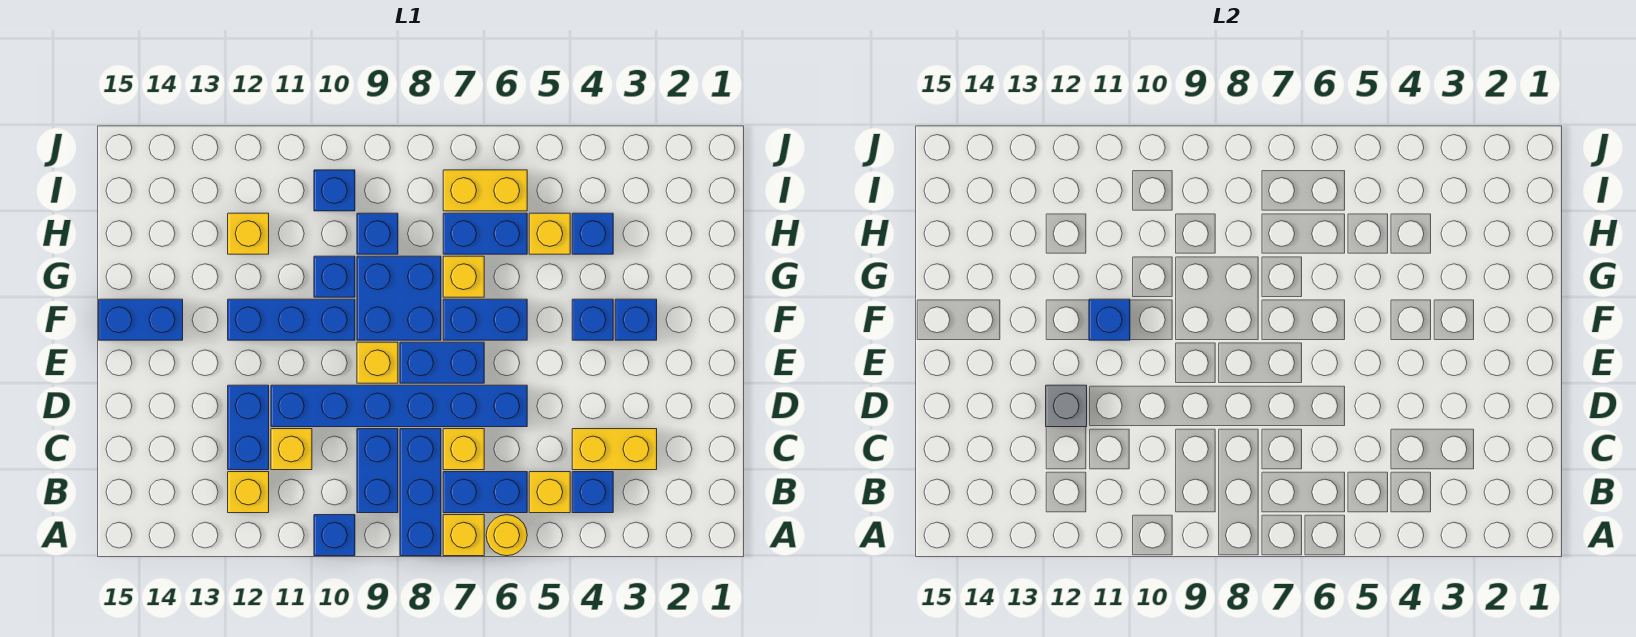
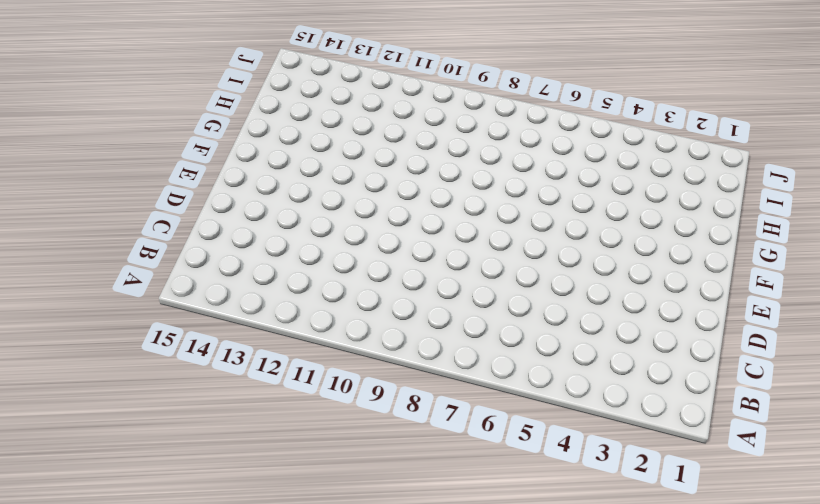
none -> yellow round brick A6 level 1
none -> yellow brick A7 level 1
none -> blue brick A8:C8 level 1
none -> blue brick A10 level 1

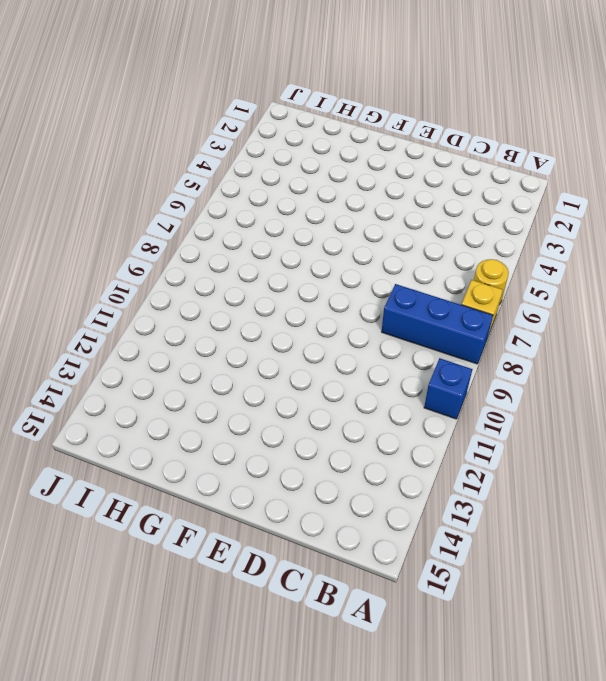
none -> blue brick B4 level 1
none -> yellow brick B5 level 1
none -> blue brick B6:B7 level 1
none -> blue brick B9:C9 level 1

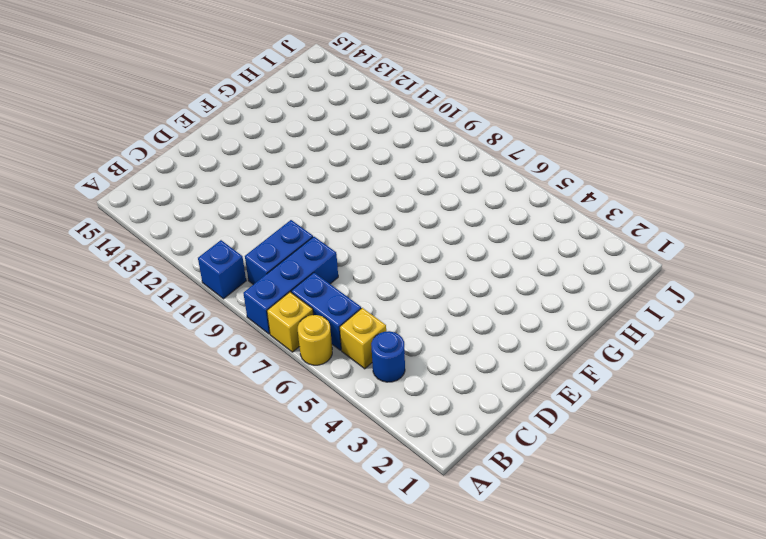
blue round brick B4 level 1 -> blue brick B4 level 1
none -> yellow brick B12 level 1
none -> yellow brick C3:C4 level 1
none -> yellow brick C7 level 1
none -> yellow brick C11 level 1

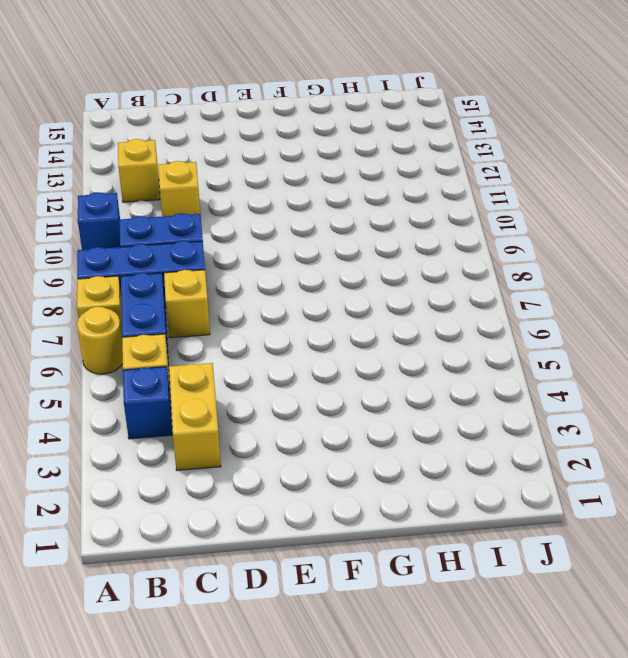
none -> blue brick C12:D12 level 1
none -> blue brick D6:D11 level 1
none -> blue brick E7:E8 level 1
none -> yellow brick E9 level 1

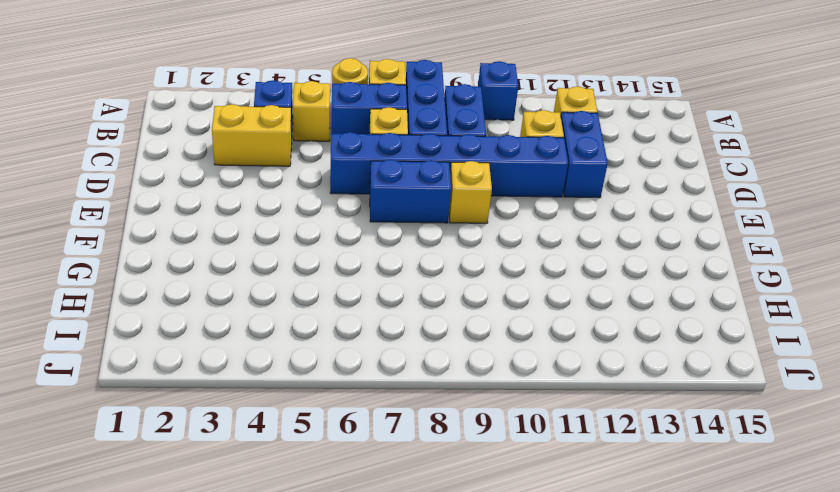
none -> blue brick F3 level 1
none -> blue brick F4 level 1
none -> blue brick F6:F7 level 1
none -> blue brick F8:G9 level 1

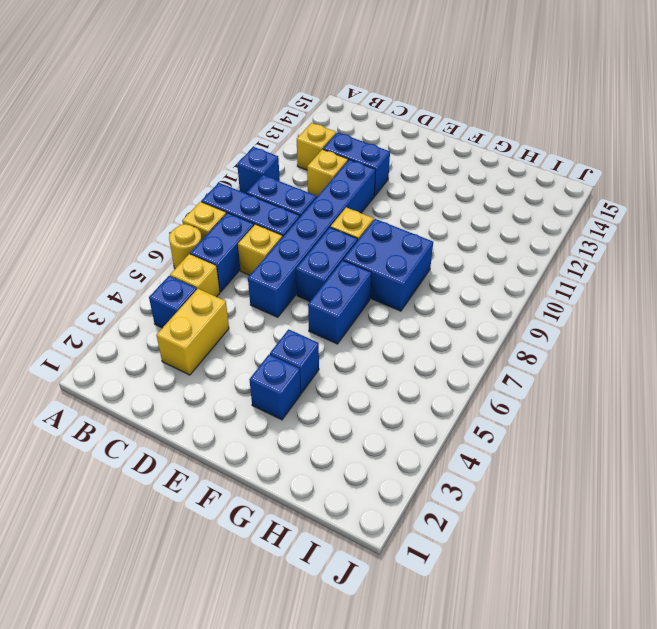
none -> blue brick F10:F12 level 1
none -> blue brick F14:F15 level 1
none -> yellow brick G7 level 1
none -> blue brick G10 level 1

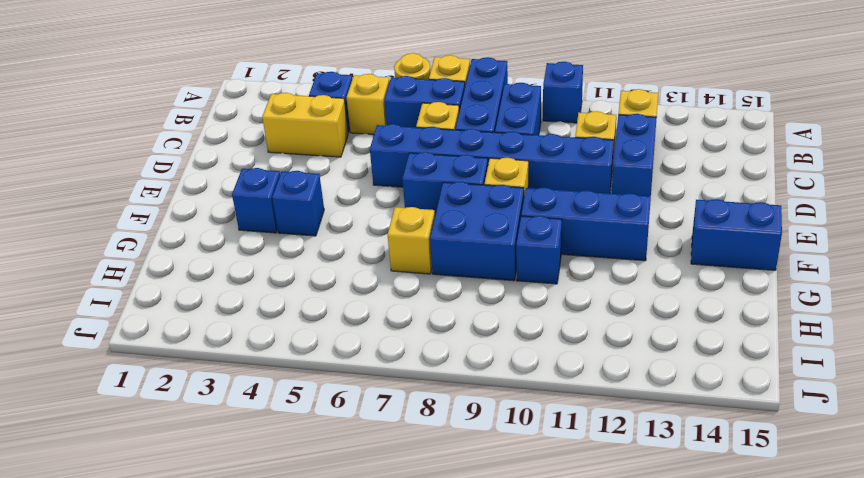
none -> blue brick F6:F7 level 1
none -> blue brick H4 level 1
none -> yellow brick H5 level 1
none -> blue brick H6:H7 level 1

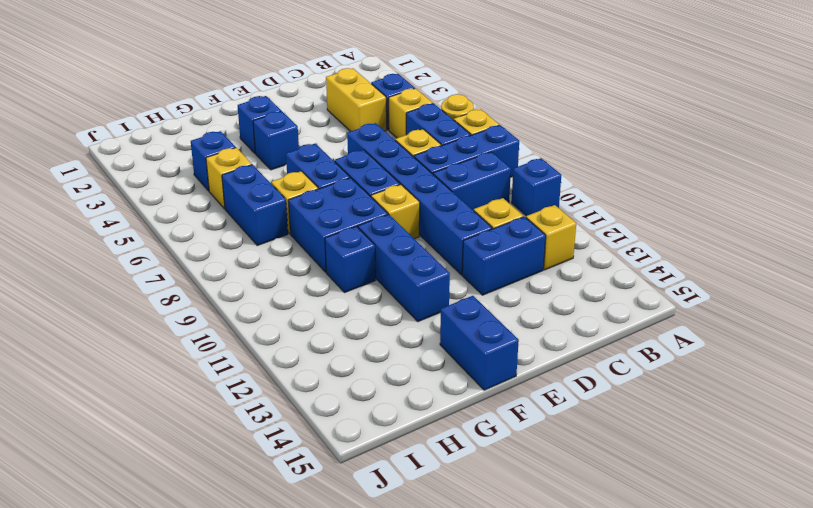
none -> blue brick H9 level 1
none -> yellow brick H12 level 1
none -> yellow brick I6:I7 level 1
none -> blue brick I10 level 1

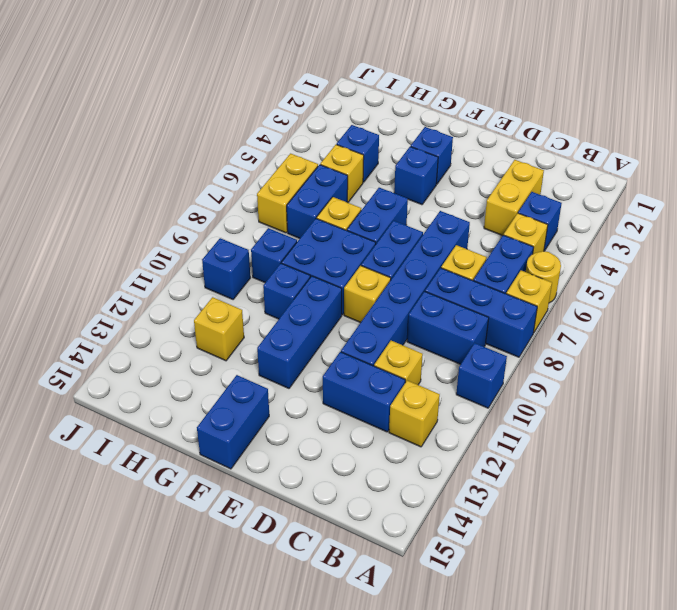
none -> grey brick D12 level 2
none -> blue brick F11 level 2

